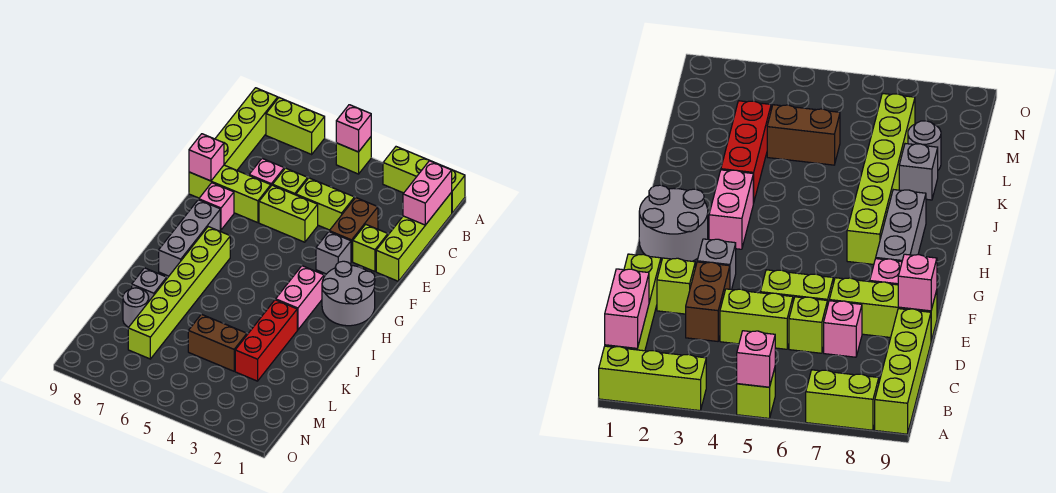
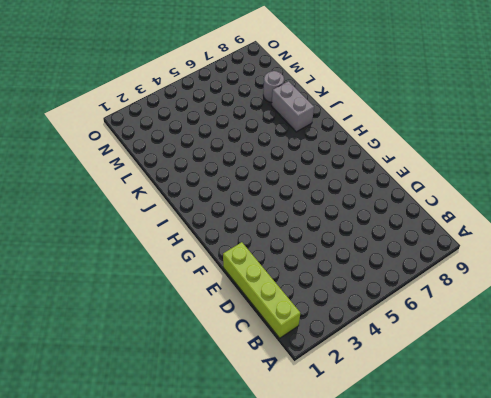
grey brick J8:K8 level 1 -> grey brick K8 level 1
none -> lime brick A1:A3 level 1
none -> lime brick A5 level 1
none -> lime brick A7:A8 level 1

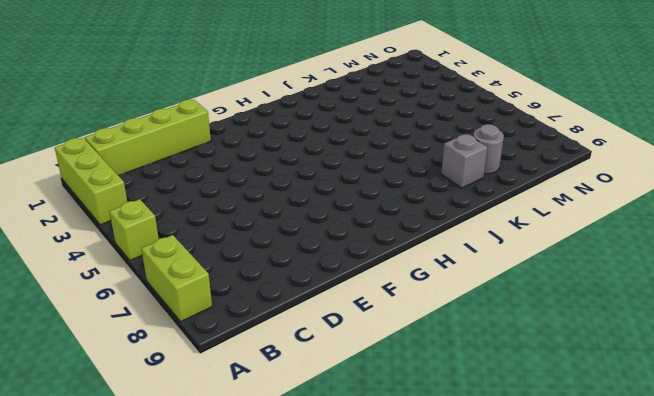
none -> lime brick A9:D9 level 1
none -> brown brick D3:E3 level 1
none -> lime brick D4:D5 level 1

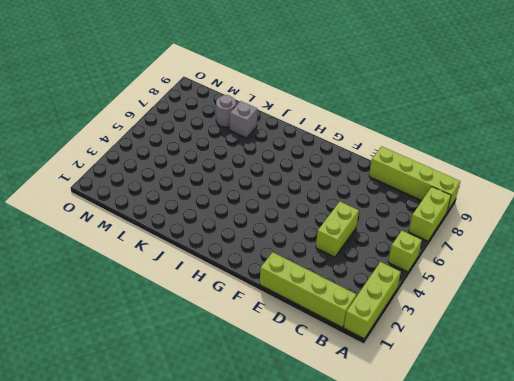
none -> brown brick D3:E3 level 1
none -> lime brick D6 level 1
none -> pink brick D7 level 1

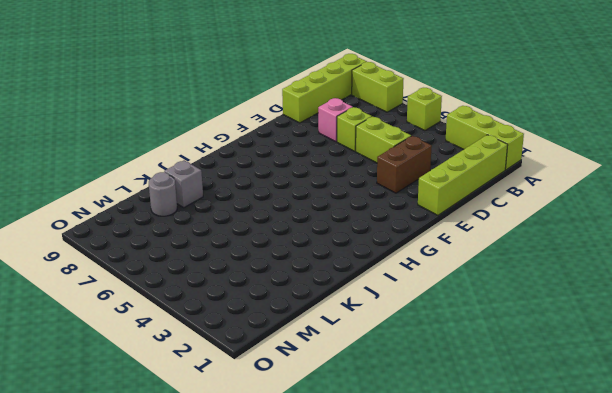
none -> lime brick E2 level 1
none -> lime brick E5:E6 level 1
none -> lime brick E7:E9 level 1

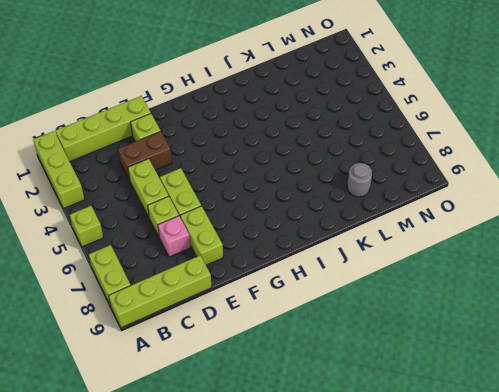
lime brick E7:E8 level 1 -> lime brick E7:E9 level 1
none -> grey brick F3 level 1
none -> pink brick F8 level 1
none -> grey round brick G1:H2 level 1

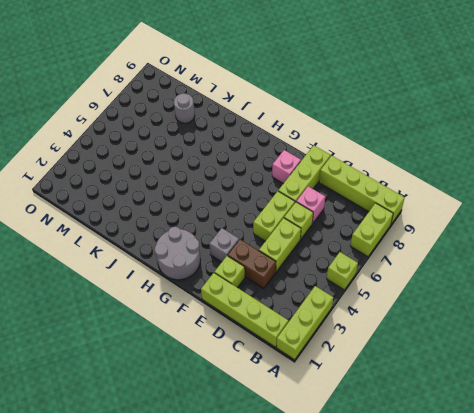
none -> grey brick G8:I8 level 1
none -> pink brick H3:I3 level 1
none -> lime brick H7:M7 level 1

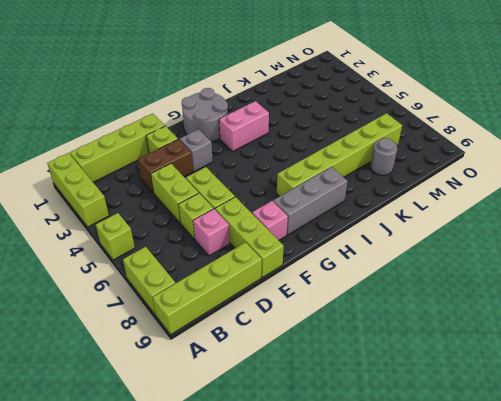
none -> red brick J3:L3 level 1
none -> grey brick K8 level 1
none -> brown brick L4:L5 level 1

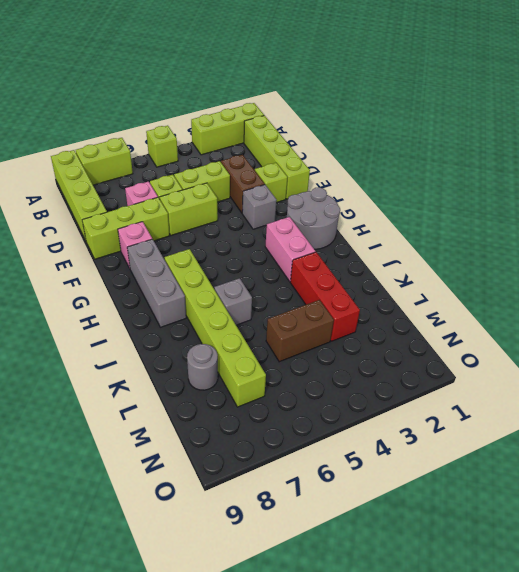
grey brick J6 level 1 -> grey brick K8 level 1
none -> pink brick A5 level 2
none -> pink brick B1:C1 level 2
none -> pink brick E9 level 2

